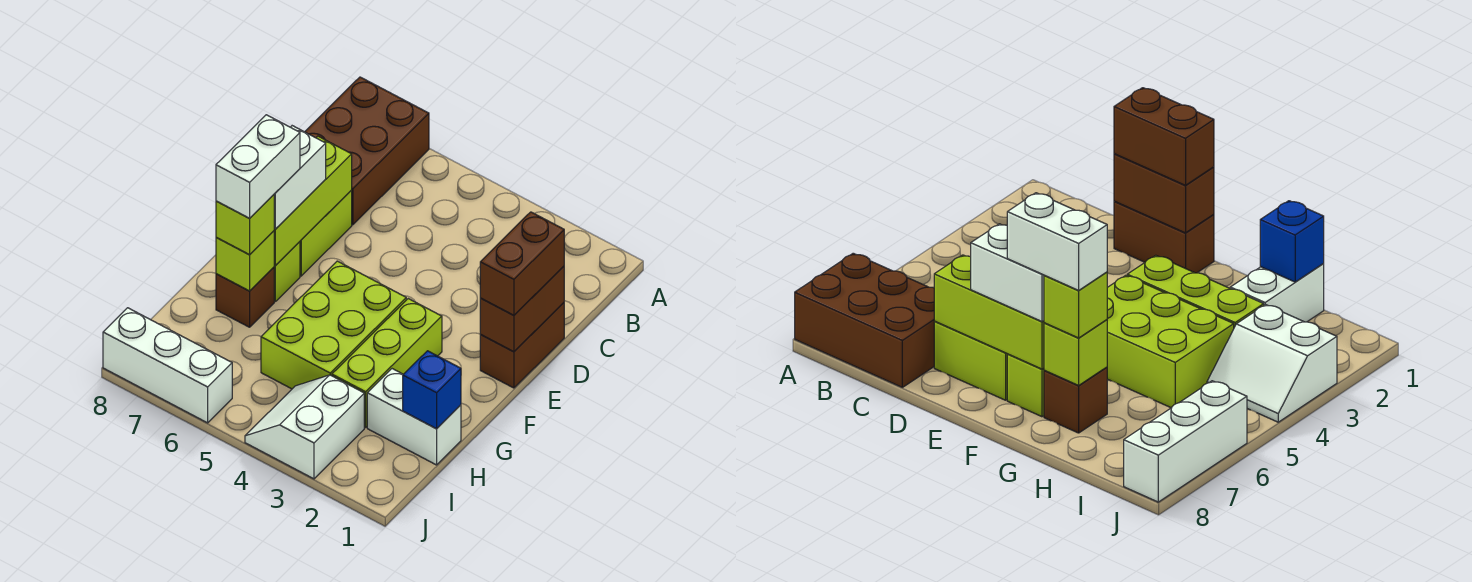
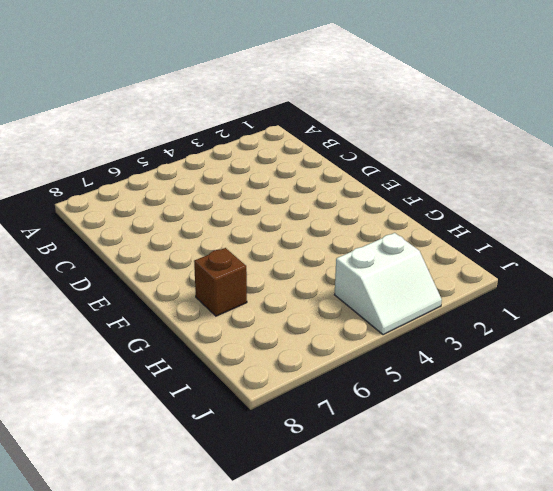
white slope I3:J4 level 1 top I -> white slope I3:J4 level 1 top 3
none -> brown brick A7:C8 level 1
none -> brown brick D1:E1 level 1
none -> lime brick D7:E7 level 1

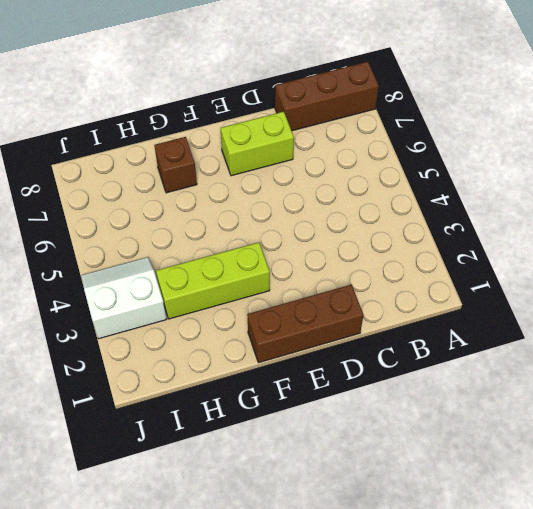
brown brick A8:C8 level 1 -> brown brick A7:C8 level 1
brown brick D1:F1 level 1 -> brown brick D1:E1 level 1
none -> lime brick F4:H5 level 1
none -> lime brick F7 level 1
none -> white brick H1:H2 level 1

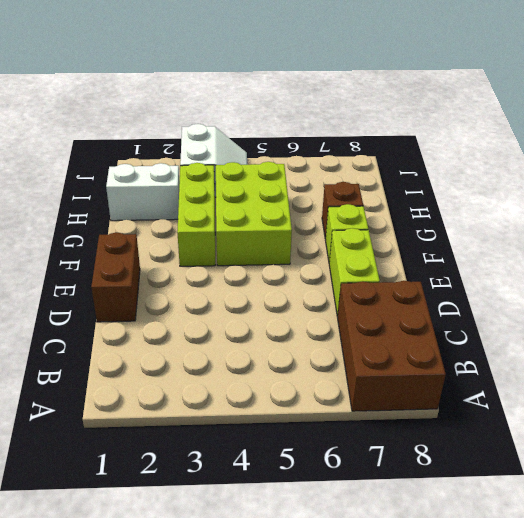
none -> white brick J6:J8 level 1
none -> brown brick D1:E1 level 2
none -> lime brick D7:F7 level 2

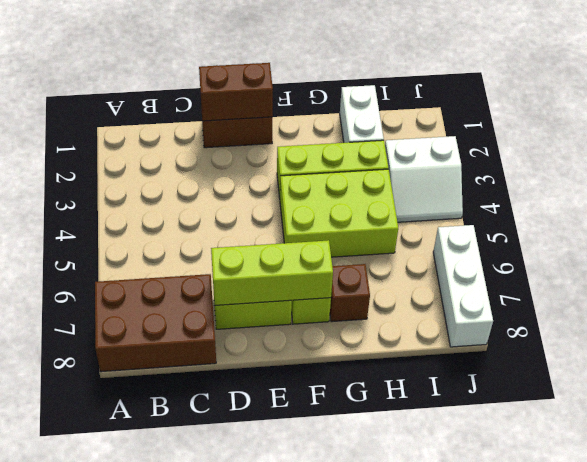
none -> lime brick G7 level 2
none -> blue brick H1 level 2
none -> brown brick D1:E1 level 3

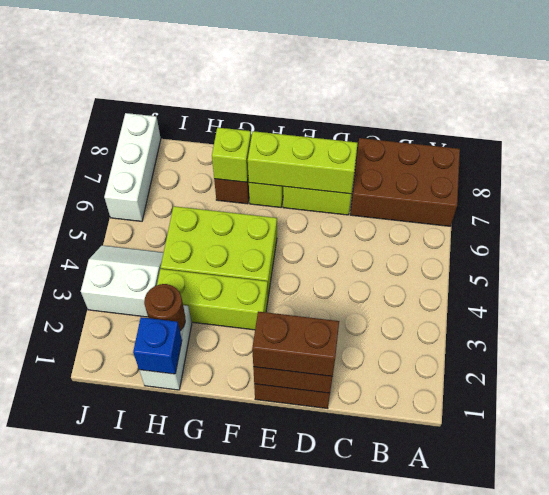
brown round brick H2 level 2 -> none
none -> white brick E7:F7 level 3
none -> lime brick G7 level 3
none -> white brick F7:G7 level 4

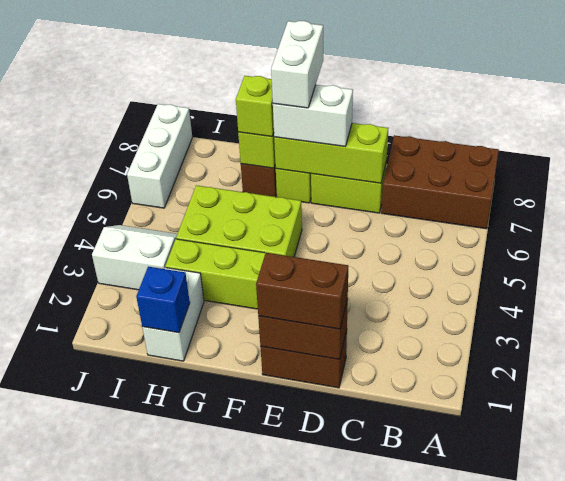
white brick F7:F8 level 4 -> white brick F7:G7 level 4

